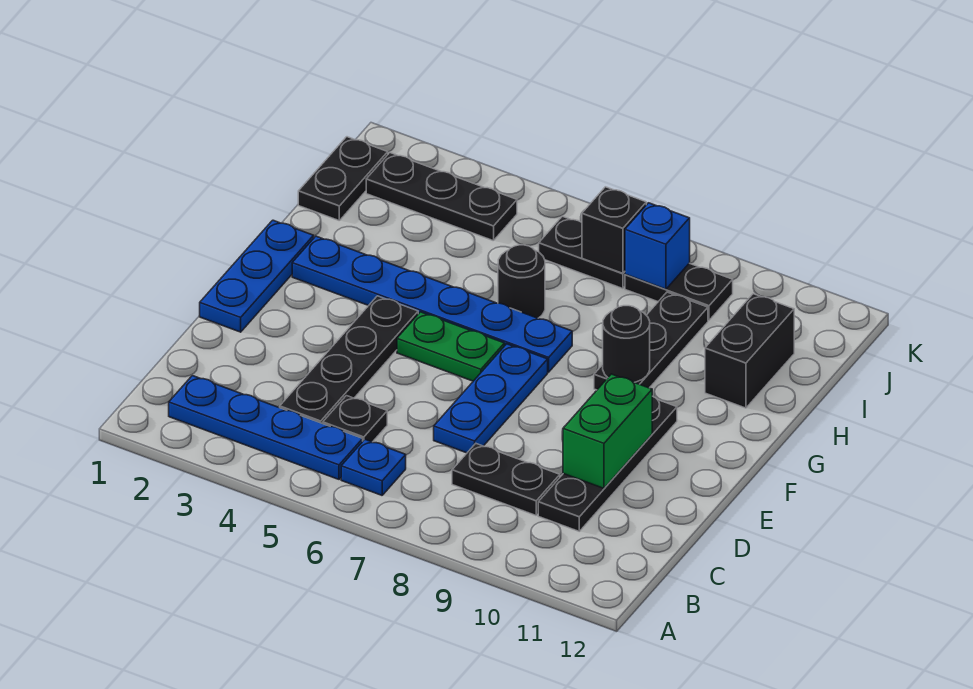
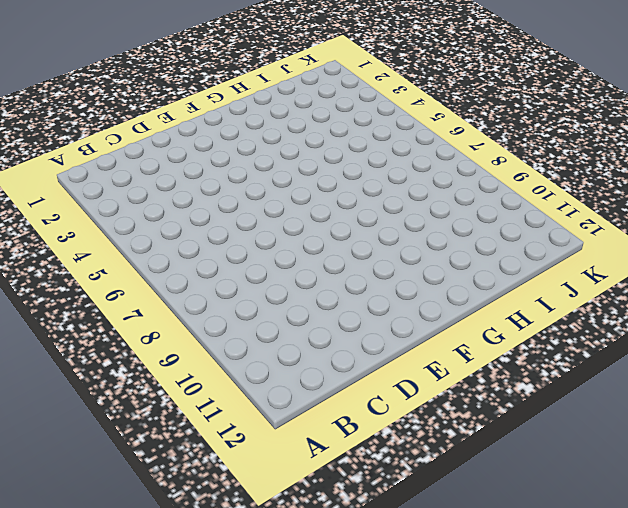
none -> blue plate B2:B5 level 1
none -> blue plate B6 level 1
none -> black plate C4:F4 level 1

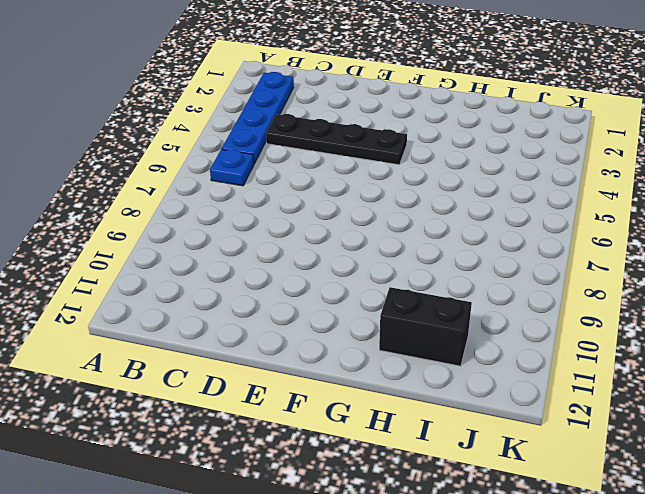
none -> black plate C5 level 1
none -> black plate C8:C9 level 1
none -> black plate C10:F10 level 1

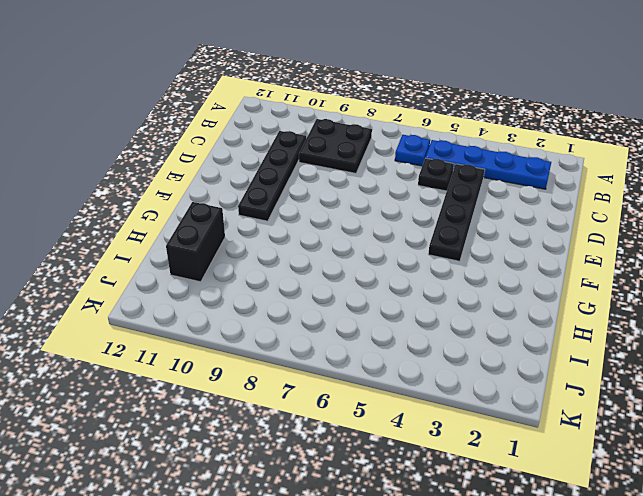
black plate B8:C9 level 1 -> black plate C8:C9 level 1
none -> blue plate D7:F7 level 1
none -> blue plate E1:G1 level 1
none -> green plate F5:F6 level 1

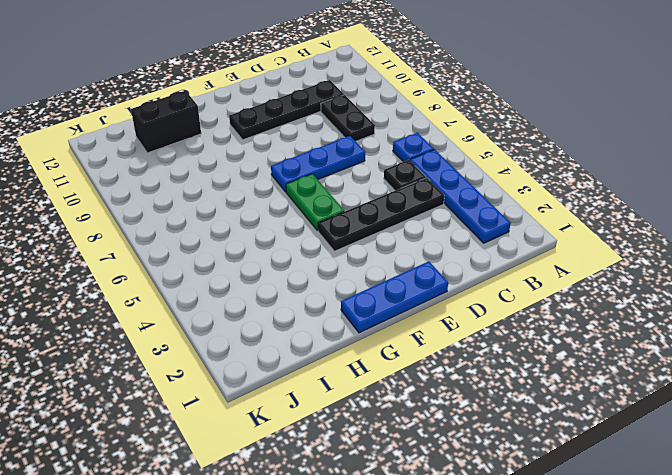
none -> blue plate G2:G7 level 1
none -> black plate G9:I9 level 1
none -> black round brick H6 level 1

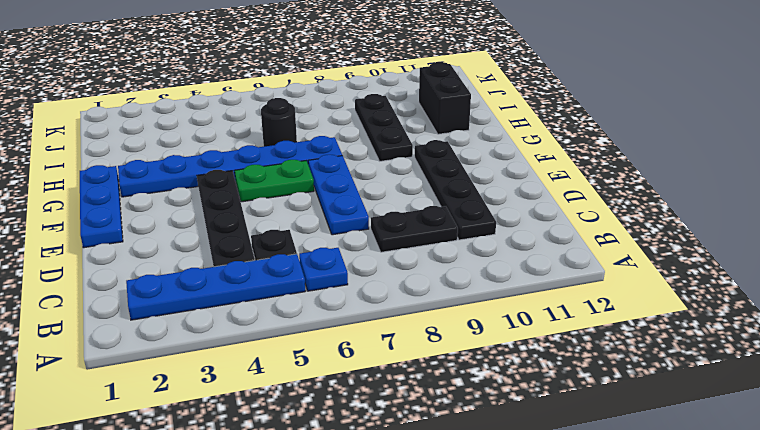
none -> black plate I1:J1 level 1
none -> black plate J2:J4 level 1
none -> black plate J6:J7 level 1

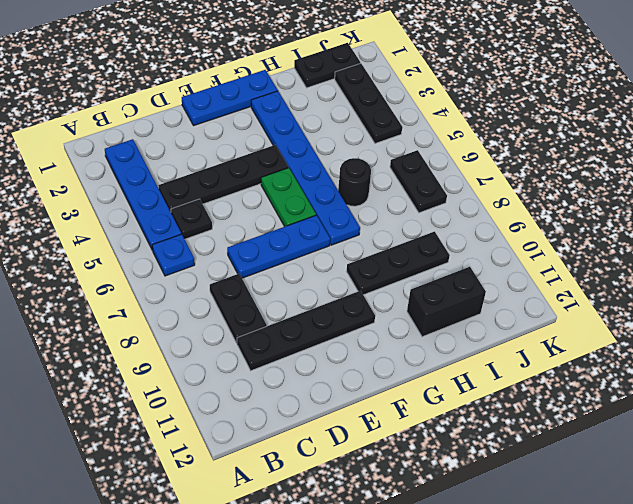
none -> black plate J8:J9 level 1
none -> green brick D10:E10 level 2
none -> black round brick G9 level 2

